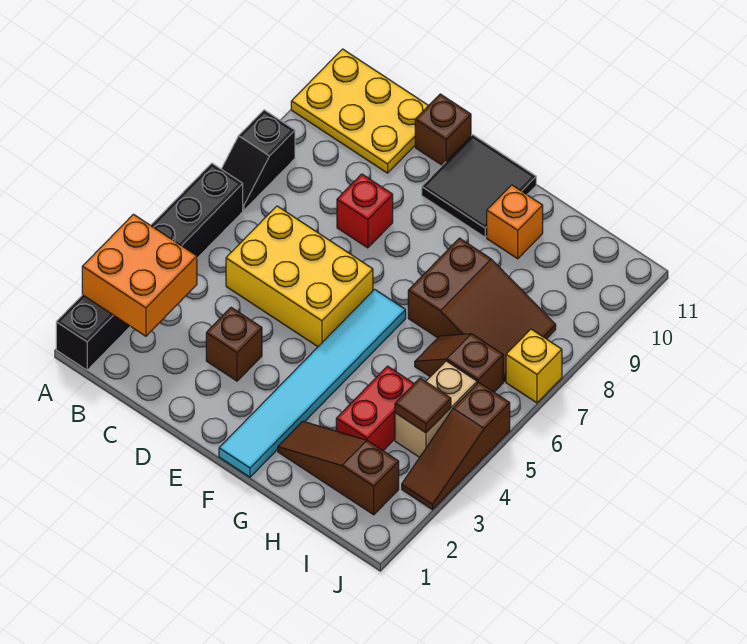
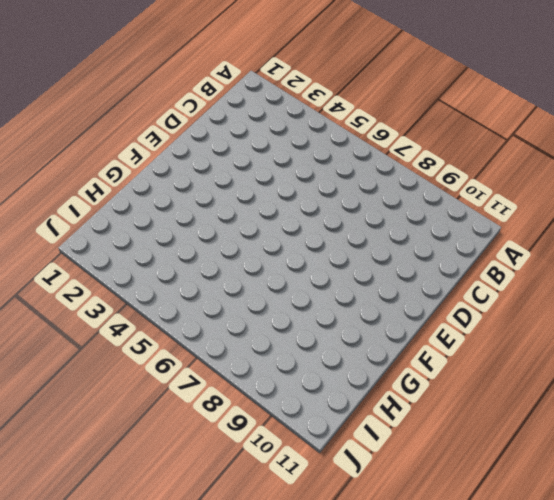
none -> black brick A1:A6 level 1
none -> black slope A7:A8 level 1 top 8
none -> yellow plate A10:C11 level 1

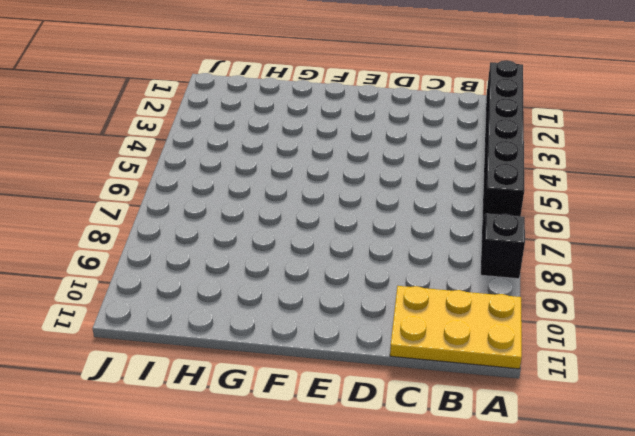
none -> yellow brick C5:E6 level 1
none -> brown brick D3 level 1
none -> red brick D8 level 1

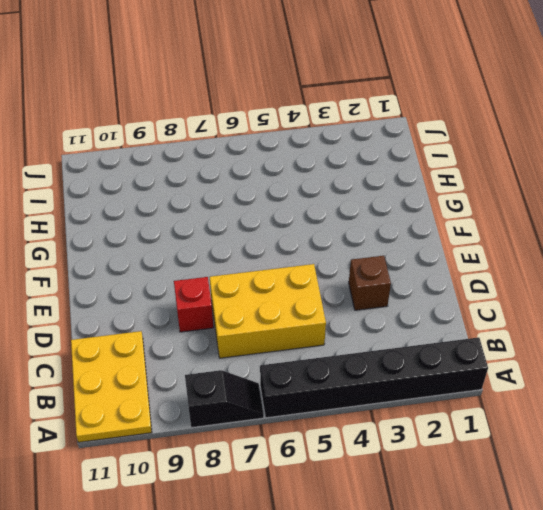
yellow brick C5:D7 level 1 -> yellow brick C5:E6 level 1
none -> brown brick D11 level 1
none -> black tile E10:F11 level 1
none -> cyan tile F1:F6 level 1

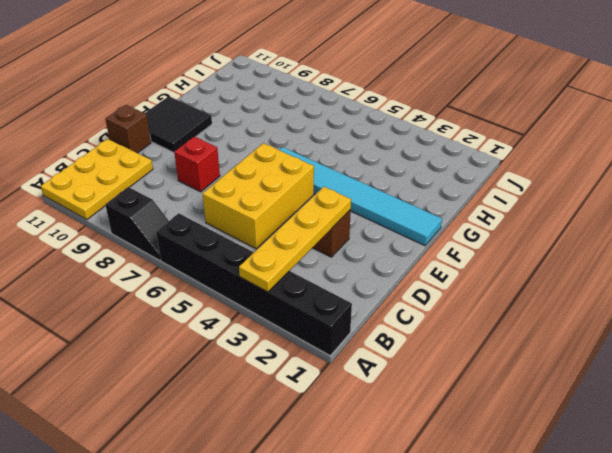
yellow plate A3:D3 level 2 -> orange brick A2:B3 level 2
none -> brown slope G2:I2 level 1 top I
none -> brown slope G7:I8 level 1 top G
none -> orange brick G10 level 1

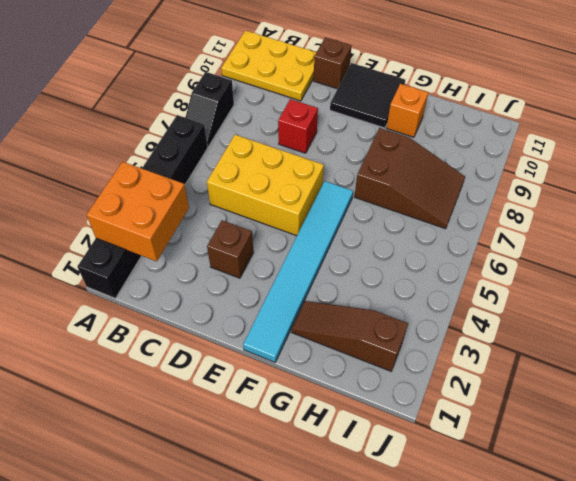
none -> red brick H3:H4 level 1
none -> brown slope H6:I6 level 1 top I
none -> tan brick I4:I5 level 1

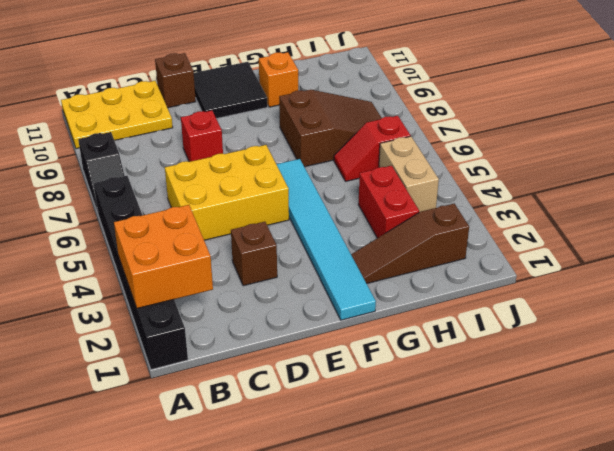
red slope H6:I6 level 1 top I -> brown slope H6:I6 level 1 top I
none -> brown slope J3:J5 level 1 top 5
none -> yellow brick J7 level 1
none -> brown tile I4 level 2

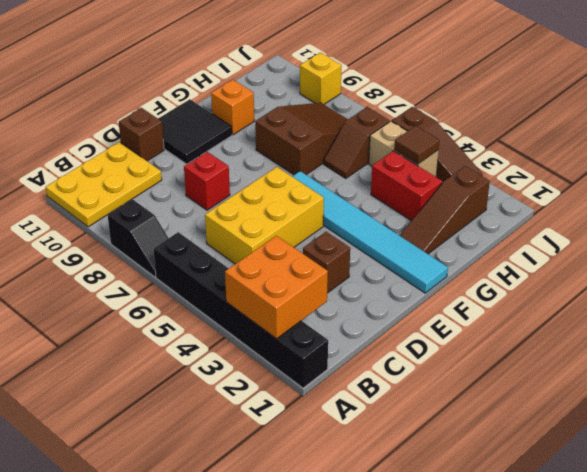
yellow brick J9 level 1 -> yellow brick J7 level 1

